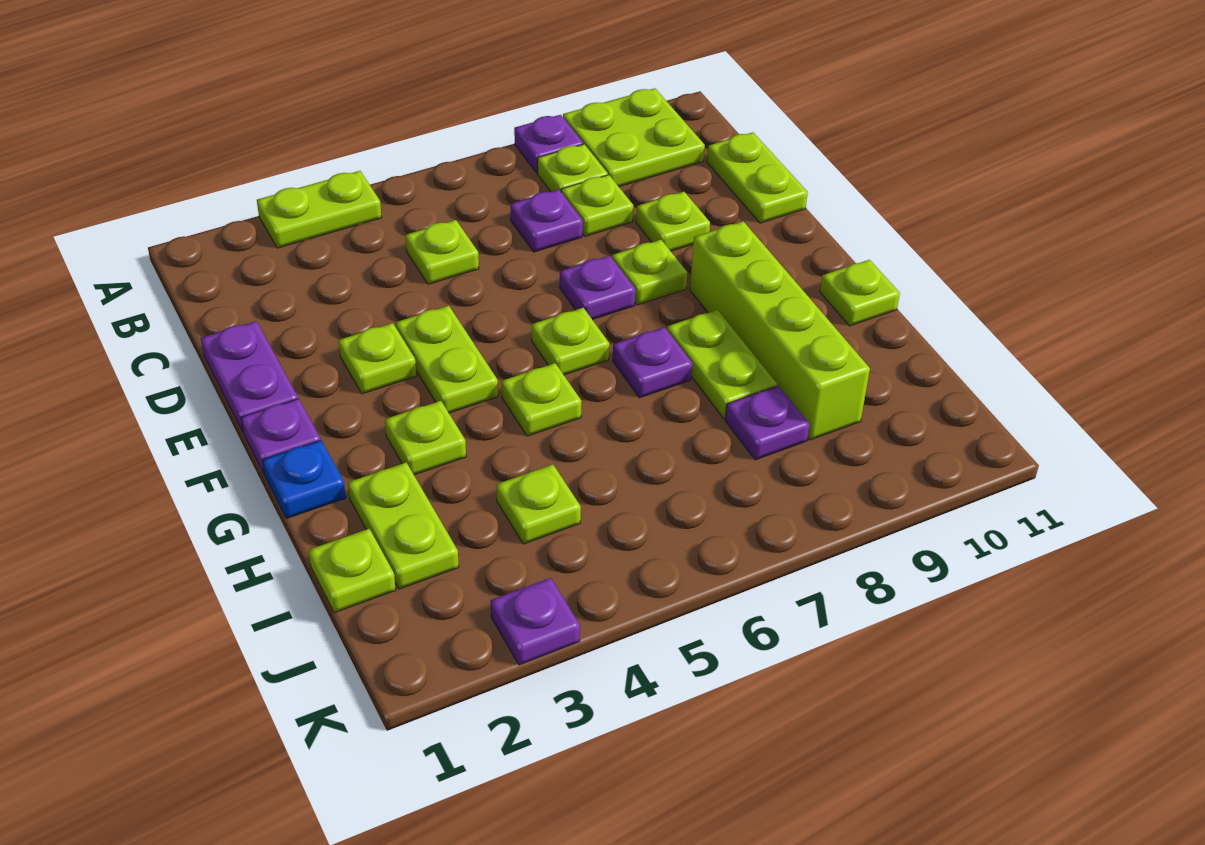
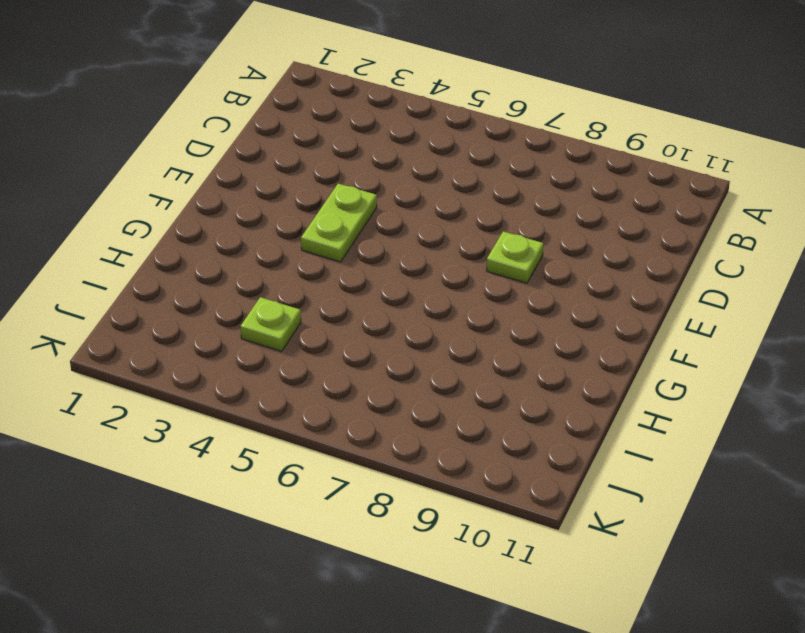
none -> lime plate A3:A4 level 1
none -> purple plate A8 level 1
none -> lime plate A9:B10 level 1

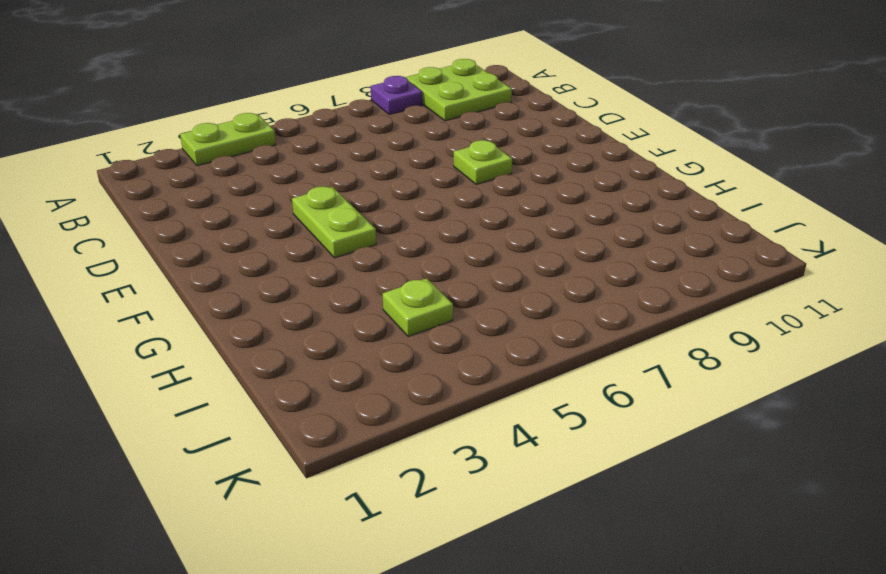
none -> lime plate B8 level 1
none -> lime plate C5 level 1
none -> purple plate C7 level 1

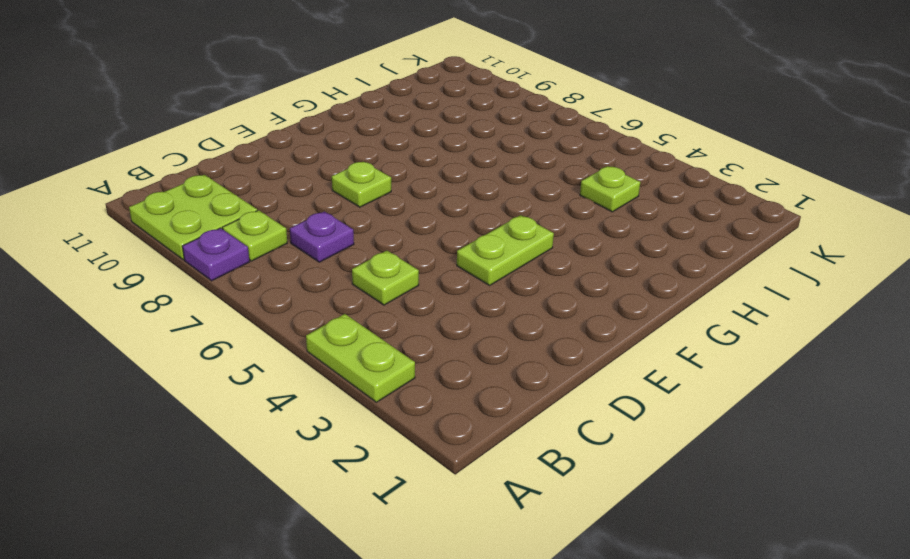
none -> lime plate C8 level 1
none -> lime plate C11:D11 level 1
none -> purple plate D1:E1 level 1

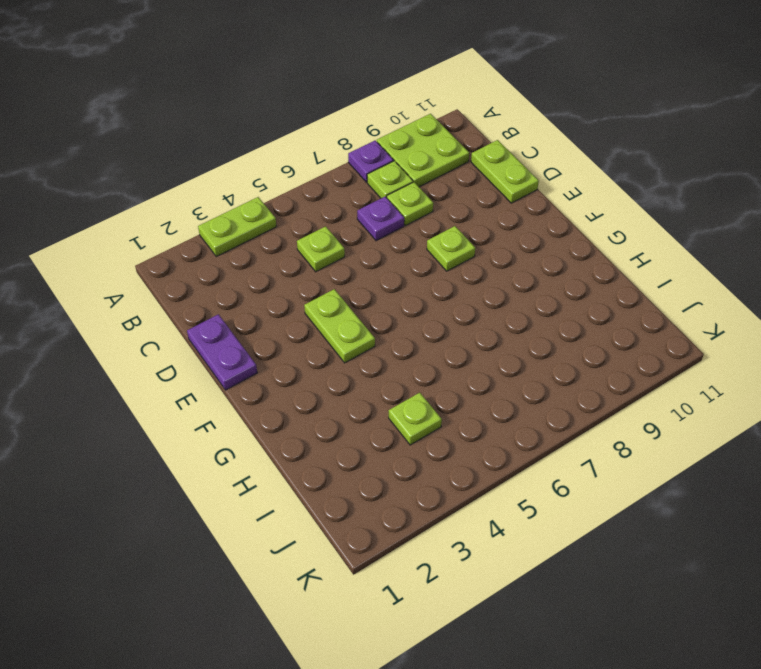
none -> lime plate D9 level 1
none -> lime plate E3 level 1
none -> purple plate E7 level 1

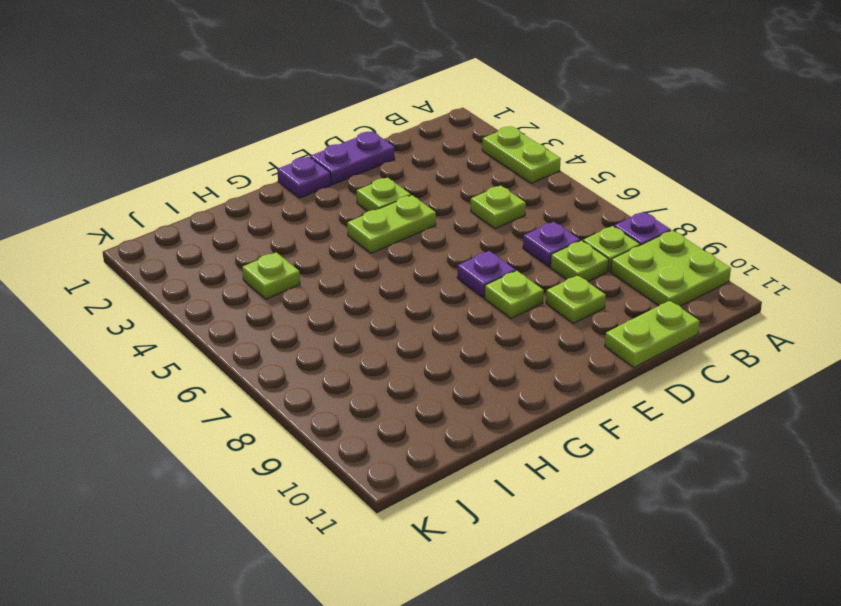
none -> lime plate F6 level 1
none -> lime brick F9:I9 level 1
none -> blue plate G1 level 1

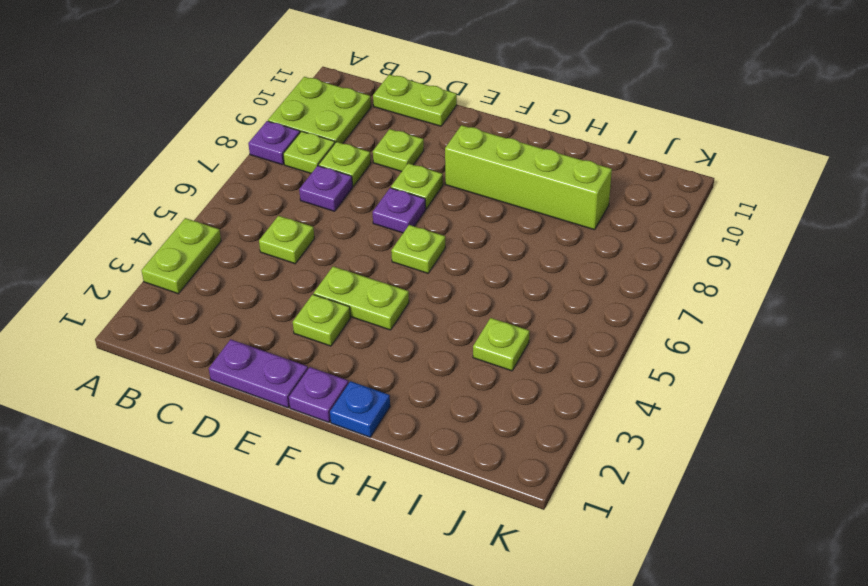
none -> lime plate G3 level 1
none -> lime plate G5 level 1
none -> purple plate G7 level 1

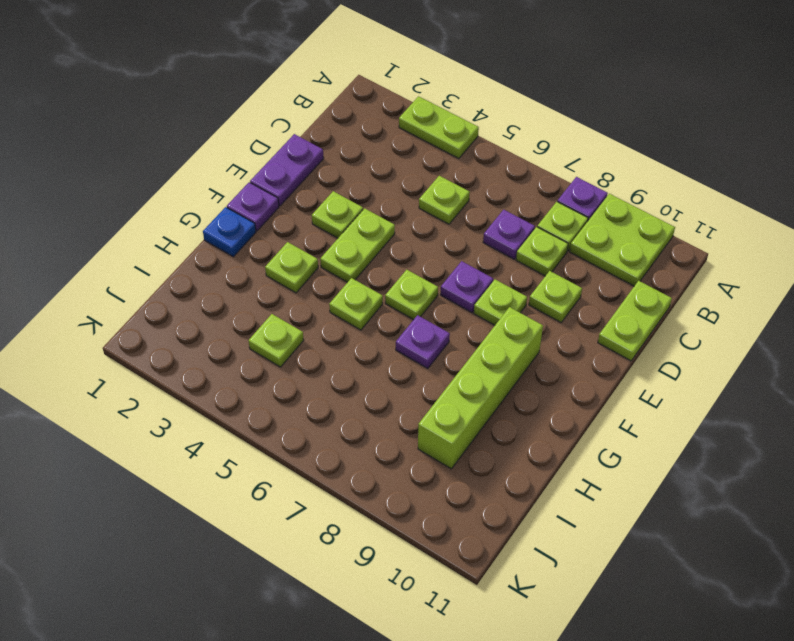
none -> lime plate G8:H8 level 1
none -> lime plate G11 level 1
none -> lime plate H2:I2 level 1

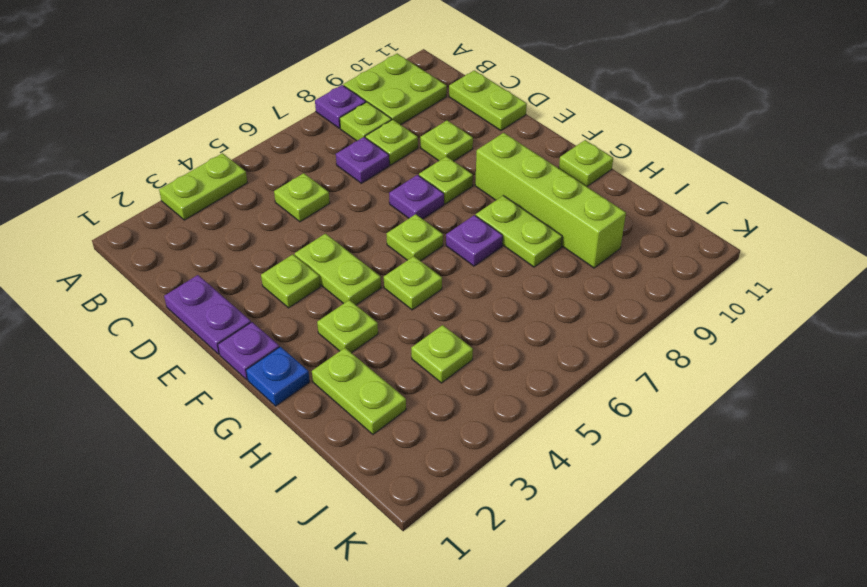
none -> lime plate I1 level 1
none -> purple plate I8 level 1
none -> purple plate K3 level 1

